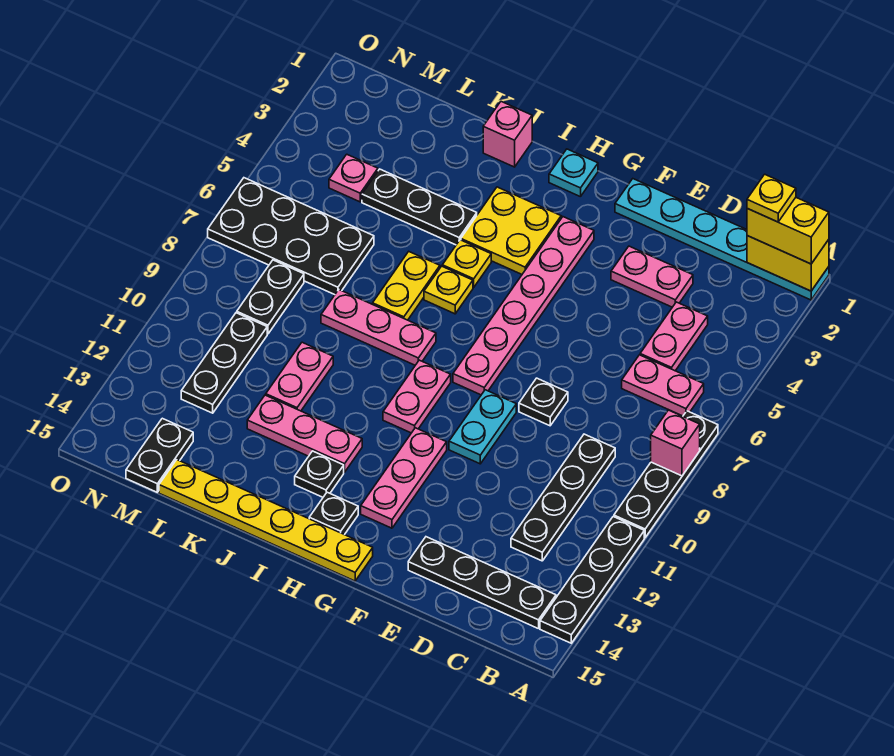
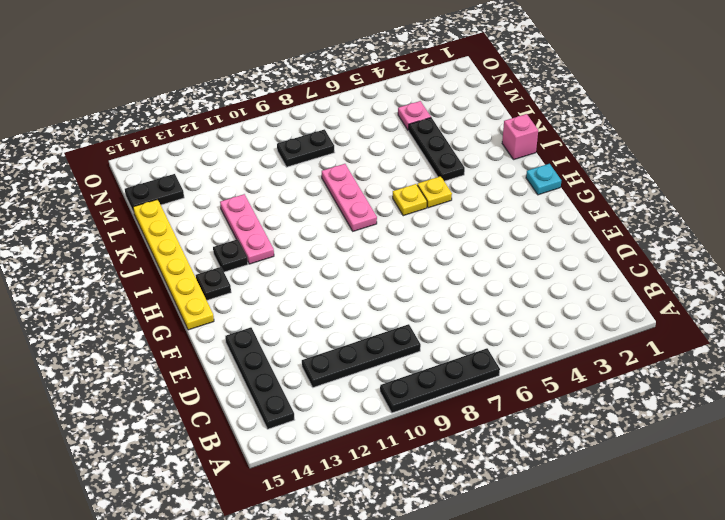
none -> cyan plate A1:F1 level 1
none -> black plate A11:A14 level 1
none -> pink plate B6:C6 level 1
none -> pink plate C4:C5 level 1

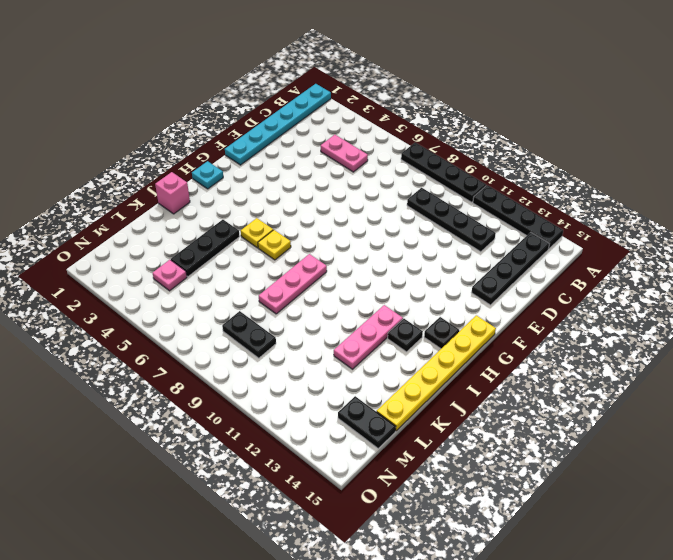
none -> pink plate B6:C6 level 1
none -> pink plate D3:E3 level 1
none -> black plate E8 level 1
none -> cyan plate F9:F10 level 1

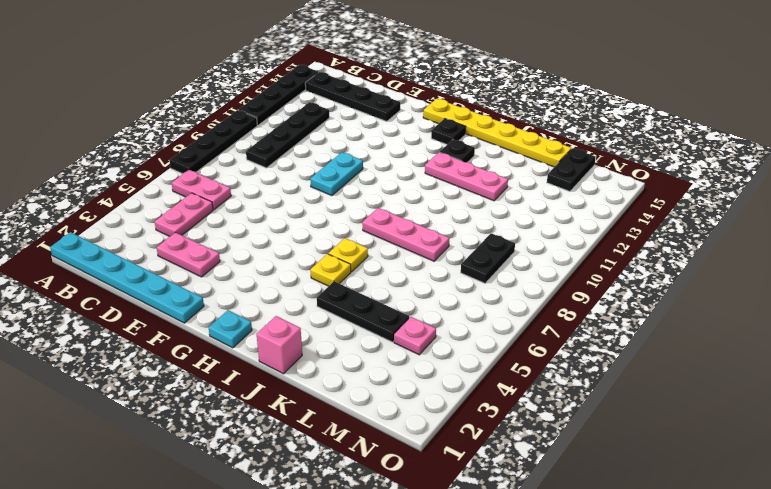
none -> black plate E8 level 1
none -> pink plate G3:G8 level 1
none -> pink plate G11:G13 level 1
none -> yellow plate H3:I4 level 1

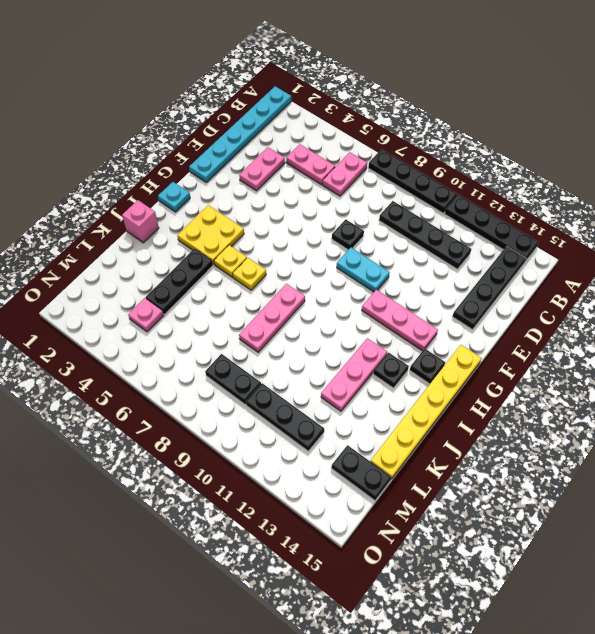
none -> pink plate G3:G8 level 1
none -> pink plate H9:H10 level 1
none -> yellow plate J6:J7 level 1
none -> pink plate K10:K11 level 1

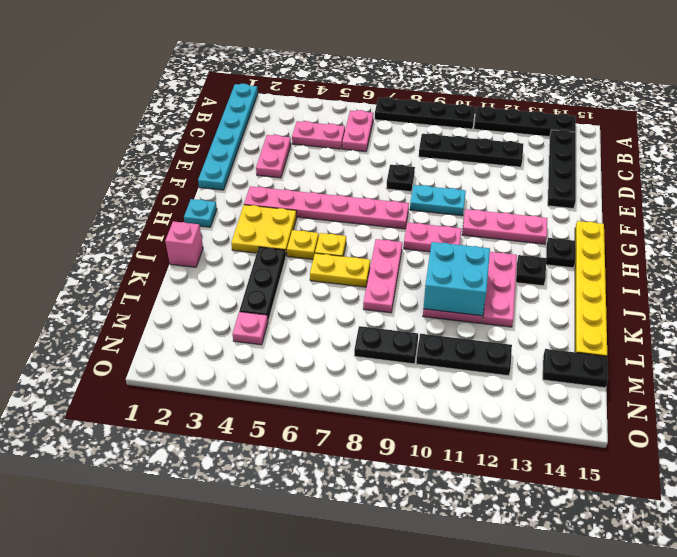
cyan brick J10:K11 level 2 -> none
none -> black plate L6:O7 level 1
none -> yellow brick A1:B1 level 2
none -> pink brick A8 level 2
none -> yellow brick A1:B1 level 3

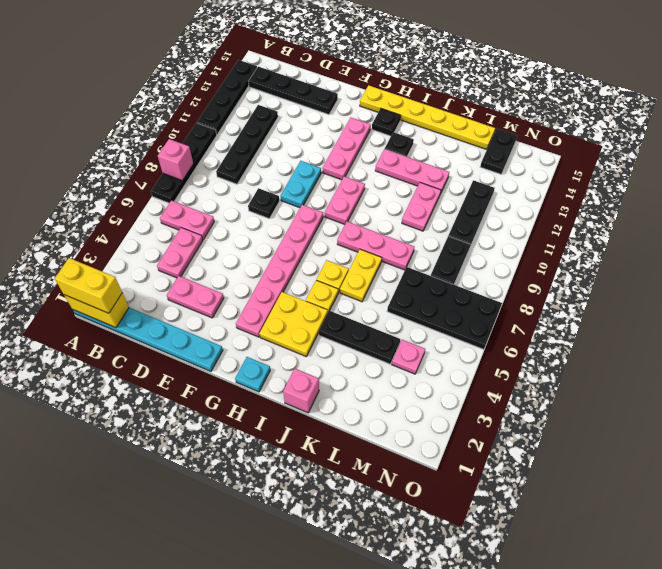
none -> yellow plate B1 level 4

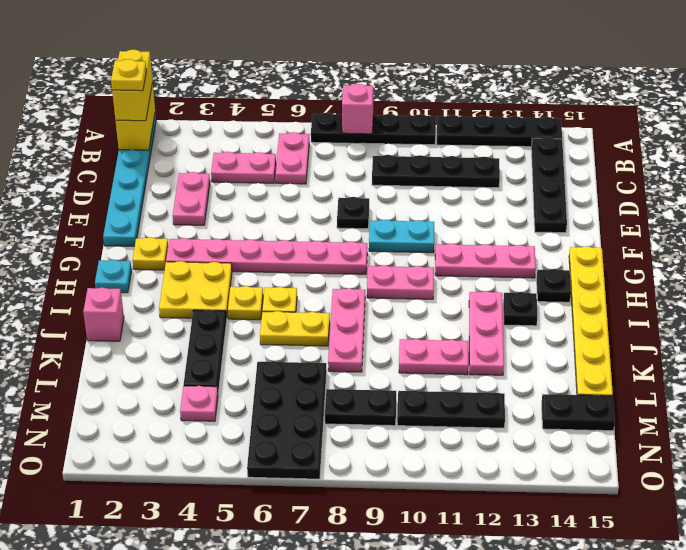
yellow plate G2 level 1 -> none

